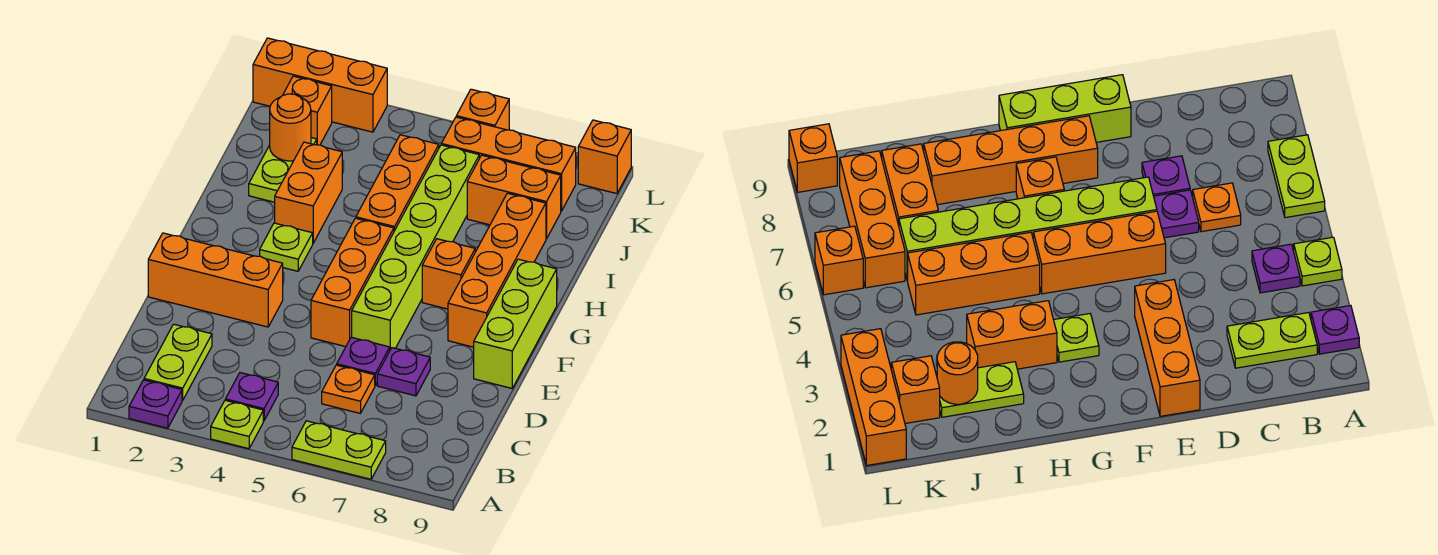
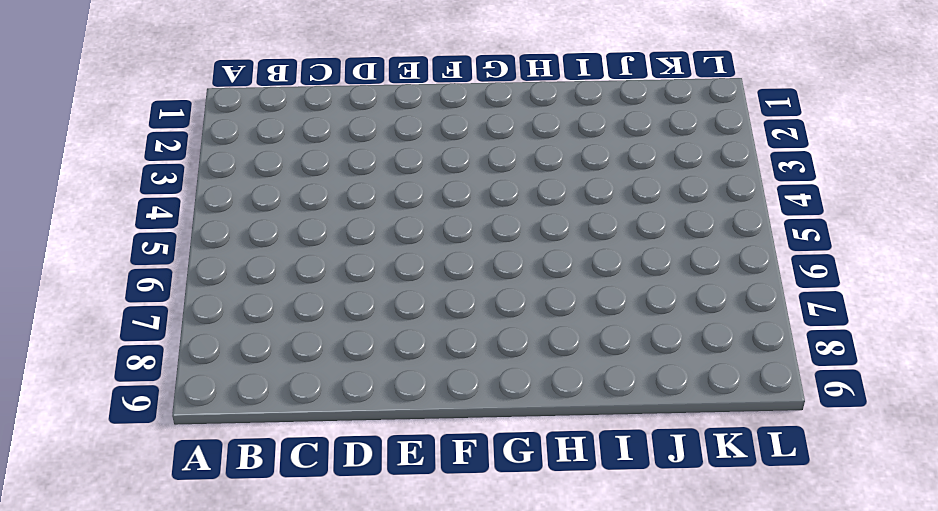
none -> purple plate A2 level 1
none -> lime plate A4 level 1
none -> lime plate A6:A7 level 1

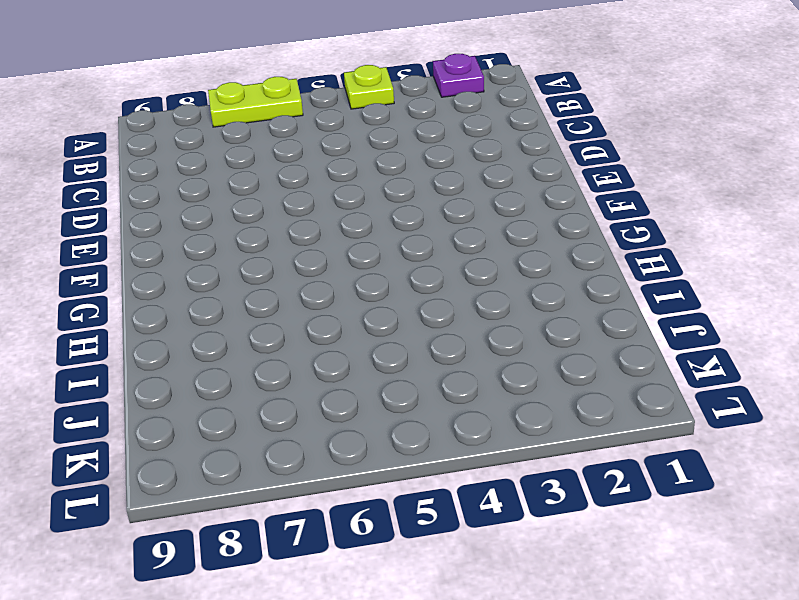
none -> lime plate B2:C2 level 1
none -> purple plate B4 level 1
none -> orange plate C6 level 1

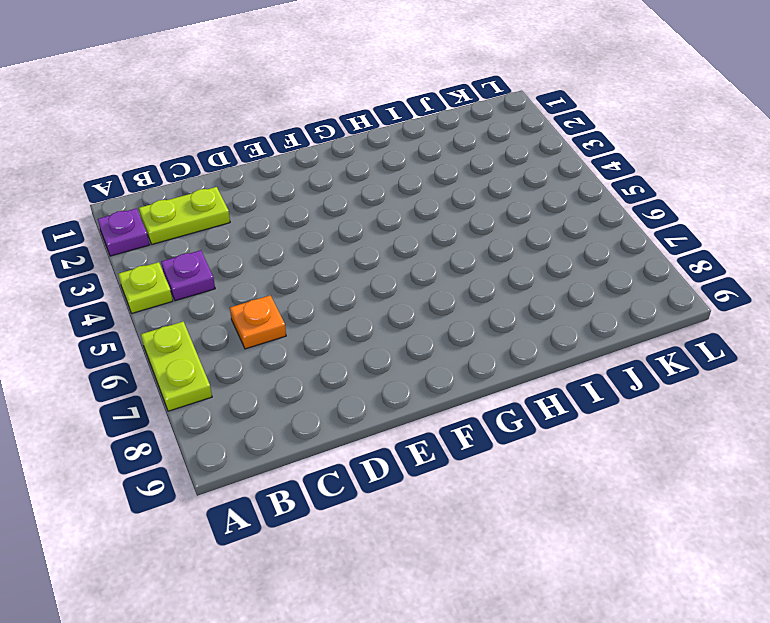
none -> purple plate D6 level 1
none -> purple plate D7 level 1
none -> orange brick E1:E3 level 1

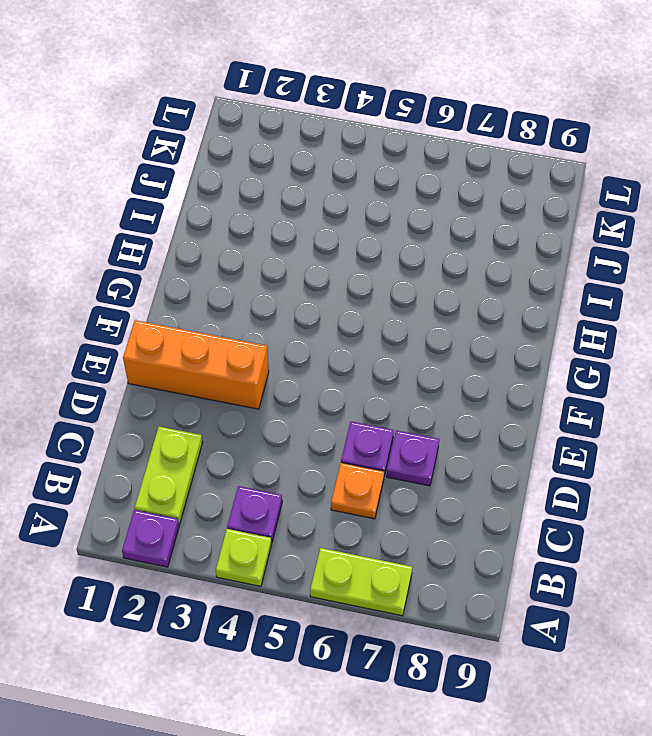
none -> orange brick E5:G5 level 1
none -> lime brick E6:J6 level 1
none -> lime brick E9:G9 level 1

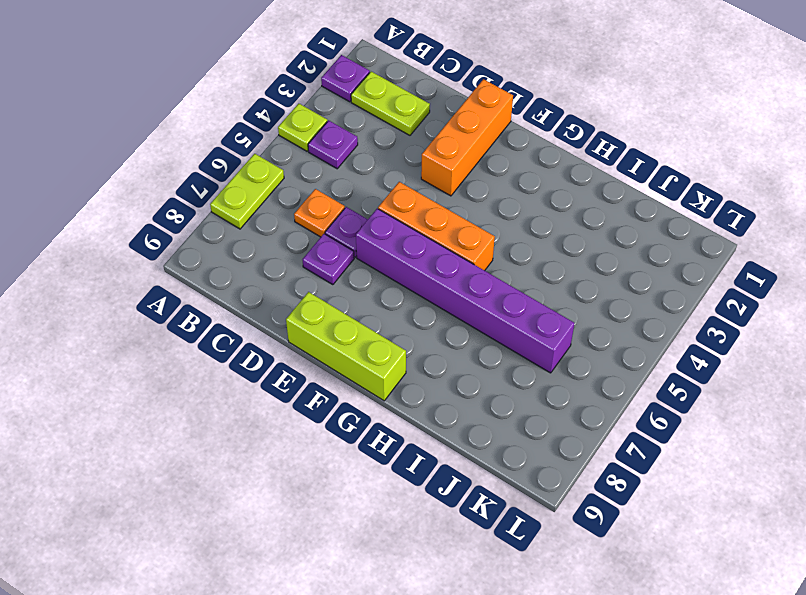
purple brick E6:J6 level 1 -> lime brick E6:J6 level 1
none -> orange brick F8:I8 level 1
none -> lime plate G3 level 1
none -> orange brick G7 level 1

